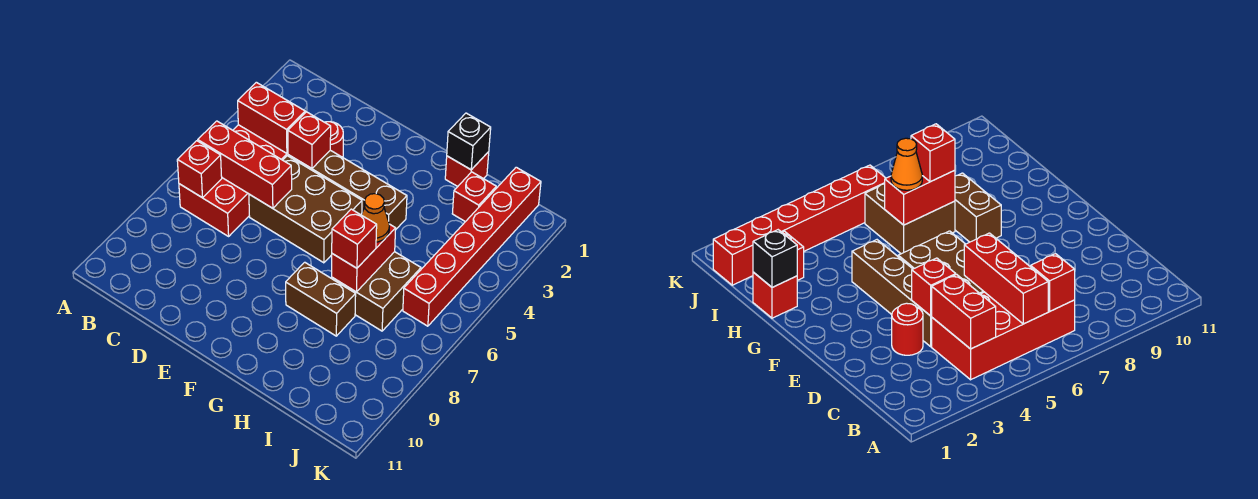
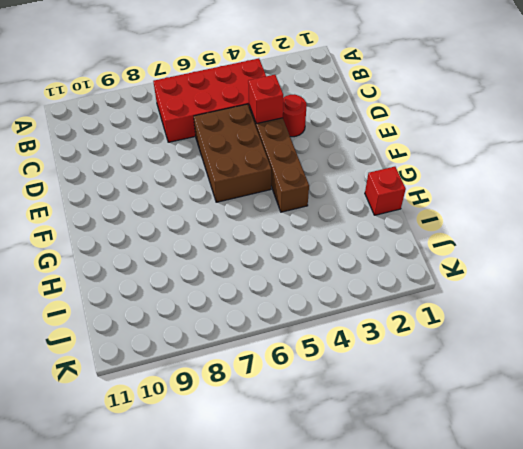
none -> brown brick G8:H8 level 1
none -> brown brick H6:I7 level 1
none -> red brick I2 level 1

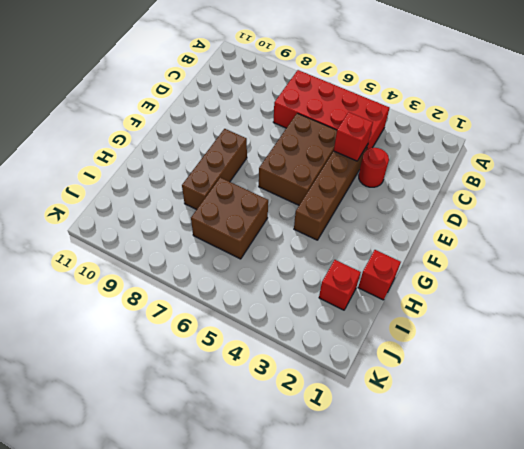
brown brick F8:H8 level 1 -> brown brick G8:H8 level 1
none -> red brick J1:J6 level 1
none -> red brick B4:C4 level 2
none -> red brick B6:D6 level 2

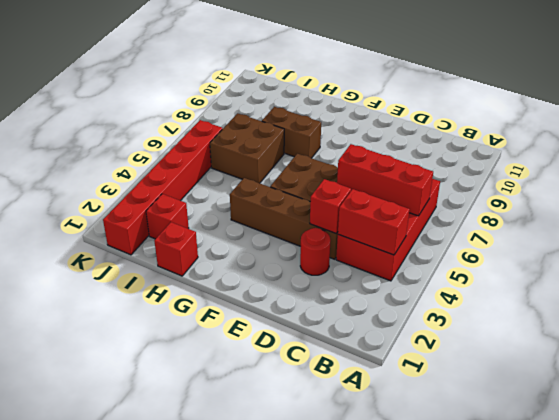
none -> red brick B7 level 2
none -> black brick H1 level 2
none -> red brick H6:H7 level 2

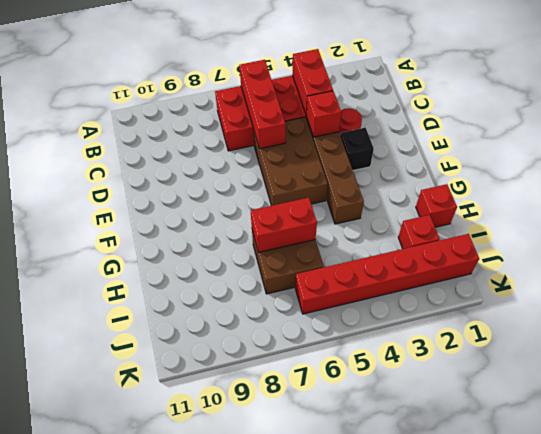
black brick E3 level 1 -> black brick H1 level 2
none -> brown brick G8:H8 level 1
none -> red brick B7 level 2
none -> orange cone H6 level 3

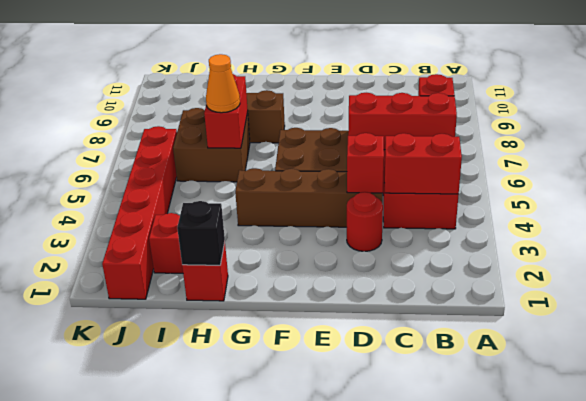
none -> red brick H7 level 3

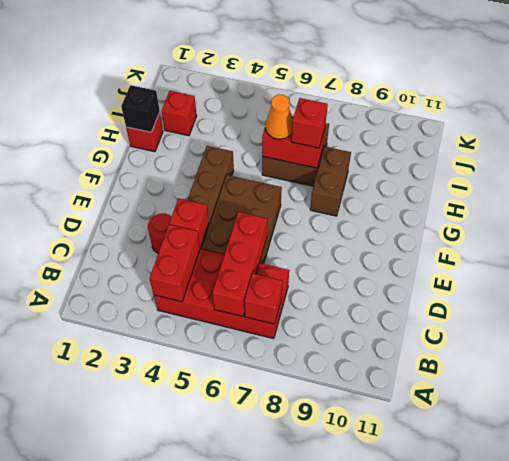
none -> red brick J1:J6 level 1

